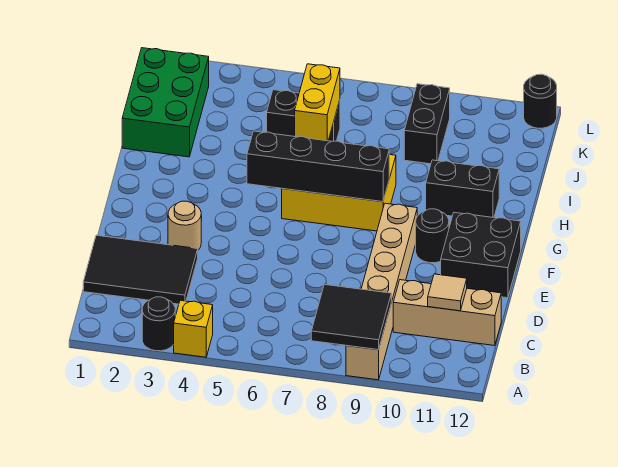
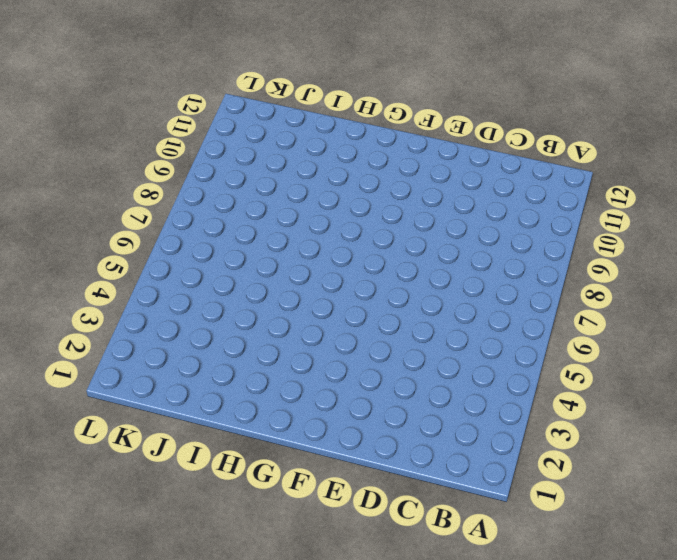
none -> black round brick A3 level 1
none -> yellow brick A4 level 1
none -> tan brick A9:F9 level 1

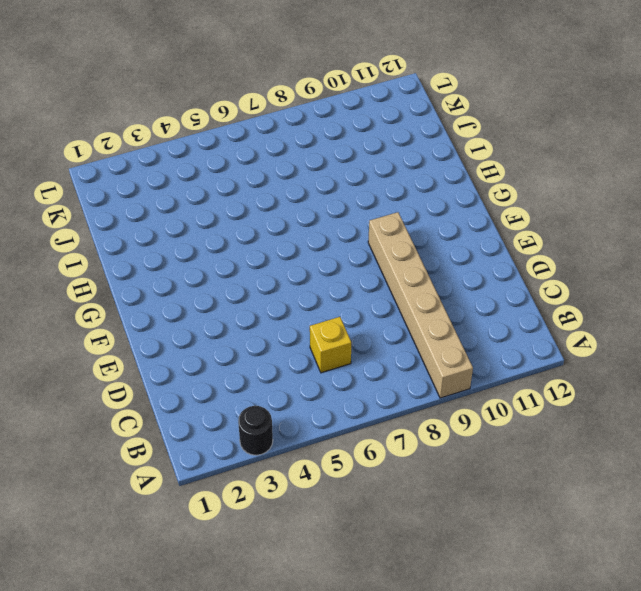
yellow brick C6 level 1 -> yellow brick A4 level 1
none -> black tile C1:D3 level 1
none -> tan brick C10:C12 level 1
none -> tan round brick E3 level 1

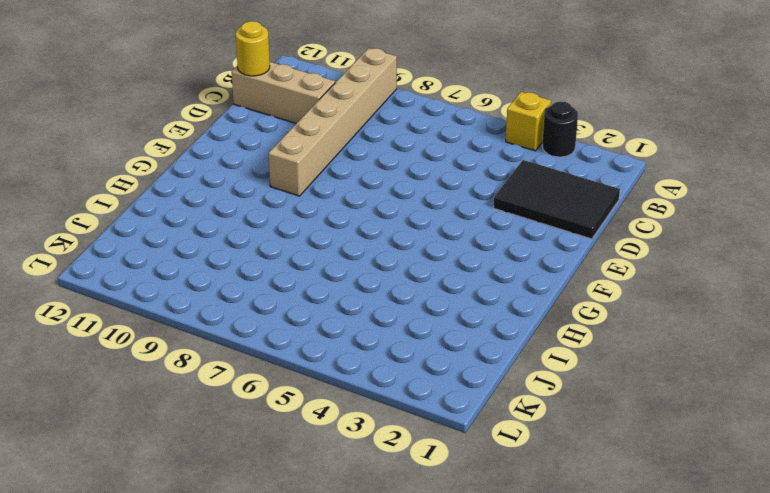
yellow round brick C12 level 2 -> none
none -> tan round brick E3 level 1
none -> black brick E11:F12 level 1
none -> black round brick F10 level 1

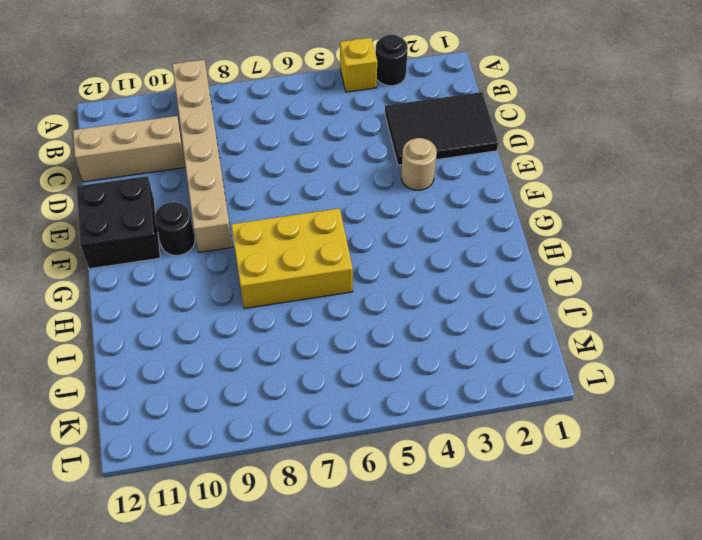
none -> black brick H10:H11 level 1
none -> green brick I1:K2 level 1
none -> black brick J5:J6 level 1

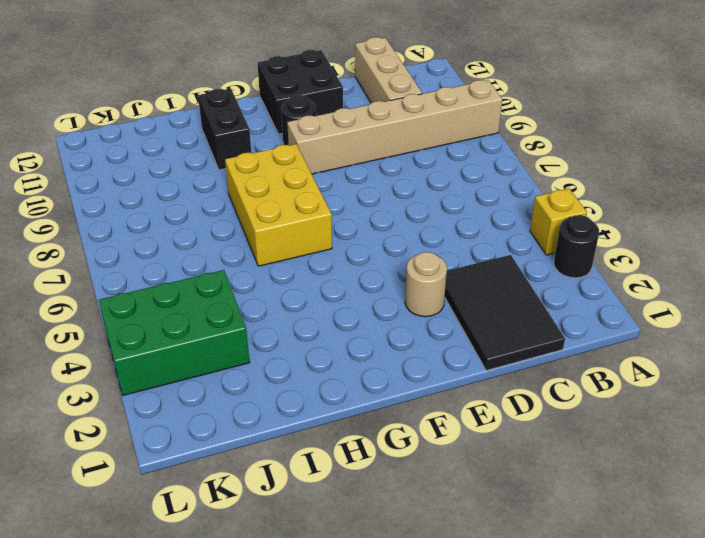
green brick J3:L4 level 1 -> green brick I1:K2 level 1
none -> black brick J5:J6 level 1
none -> black brick J9:K9 level 1
none -> black round brick L12 level 1

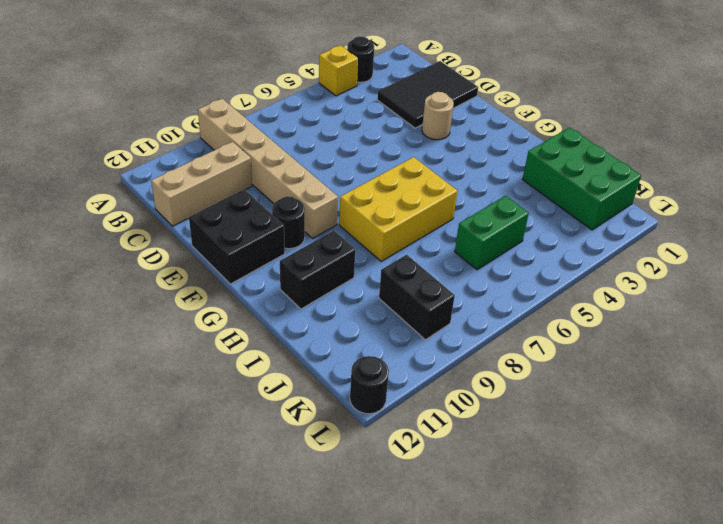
green brick J5:J6 level 1 -> black brick J5:J6 level 1
none -> black tile A8:B9 level 2
none -> tan tile C11 level 2
none -> black brick G5:G8 level 2

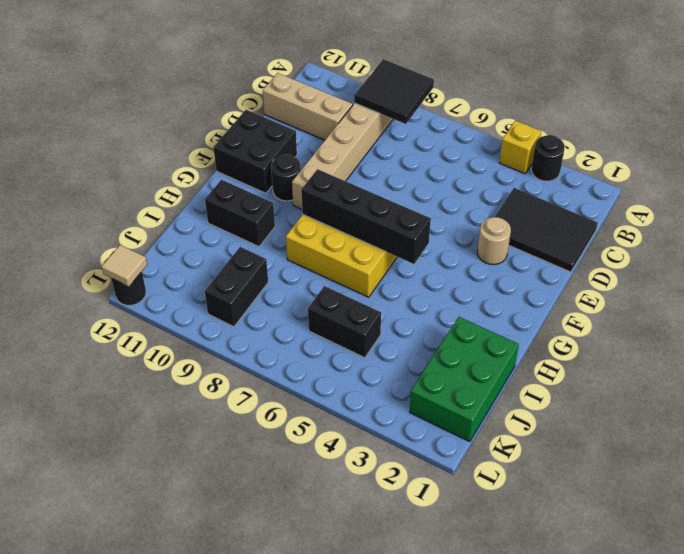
tan tile L12 level 2 -> tan tile C11 level 2
none -> yellow brick I6:J6 level 2

